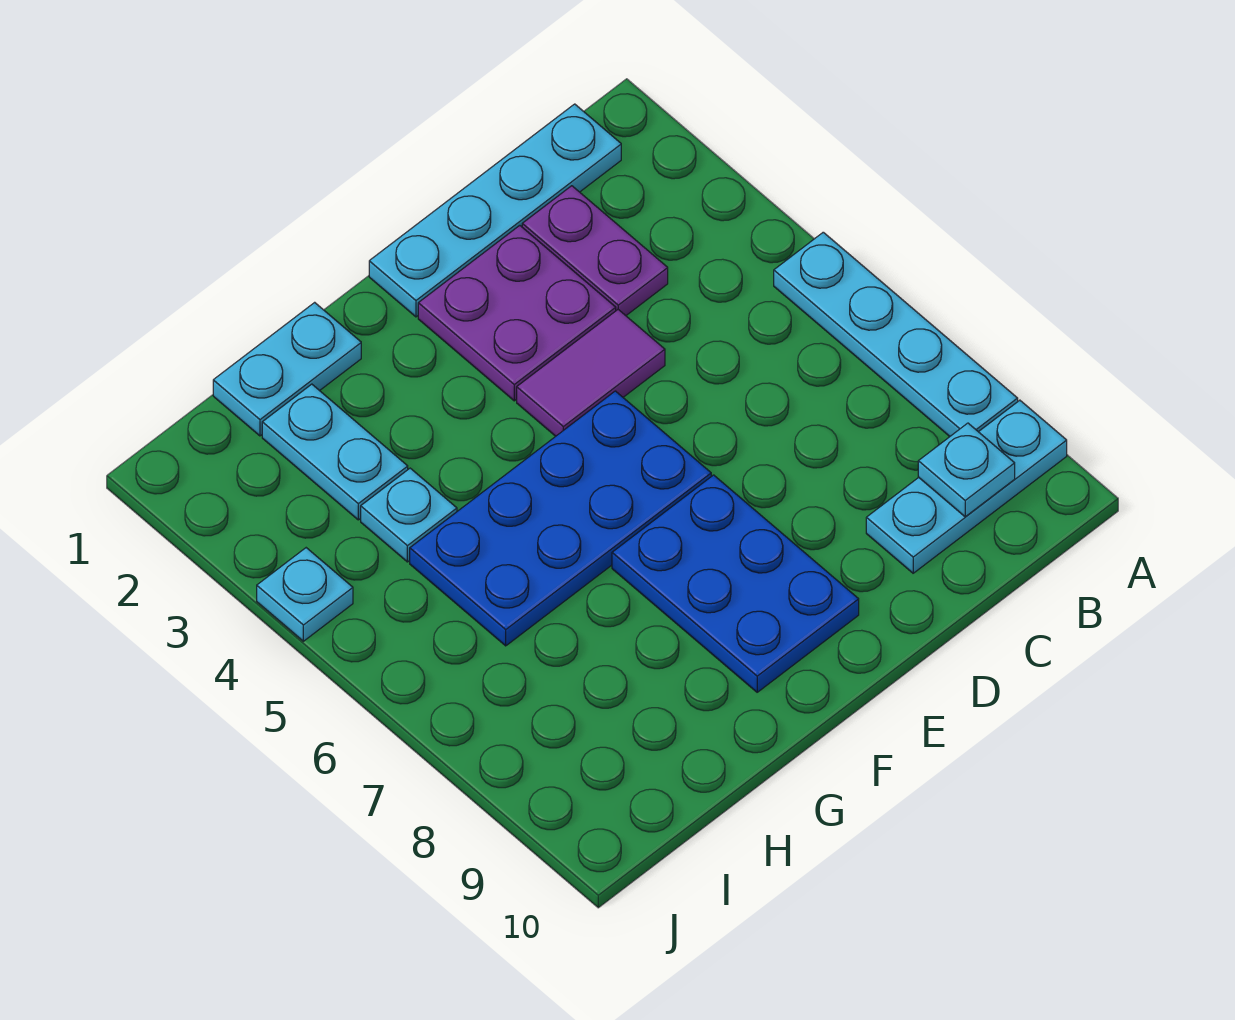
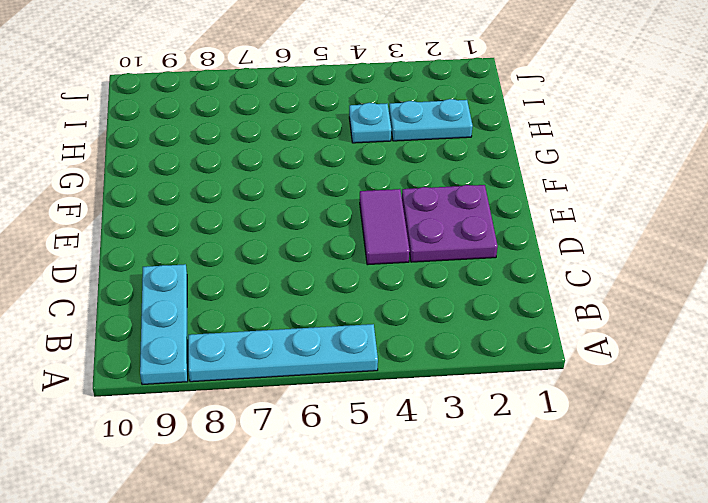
none -> cyan plate B1:E1 level 1
none -> purple plate C2:C3 level 1
none -> blue plate E5:H6 level 1

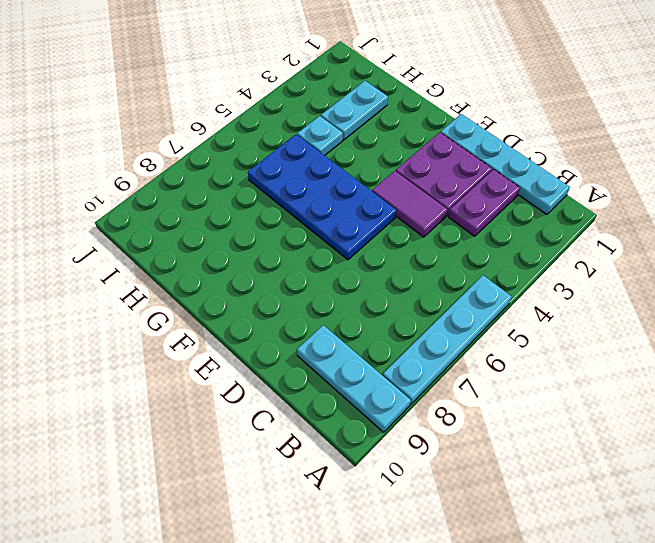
none -> blue plate E7:F9 level 1
none -> cyan plate G1:H1 level 1
none -> cyan plate J4 level 1

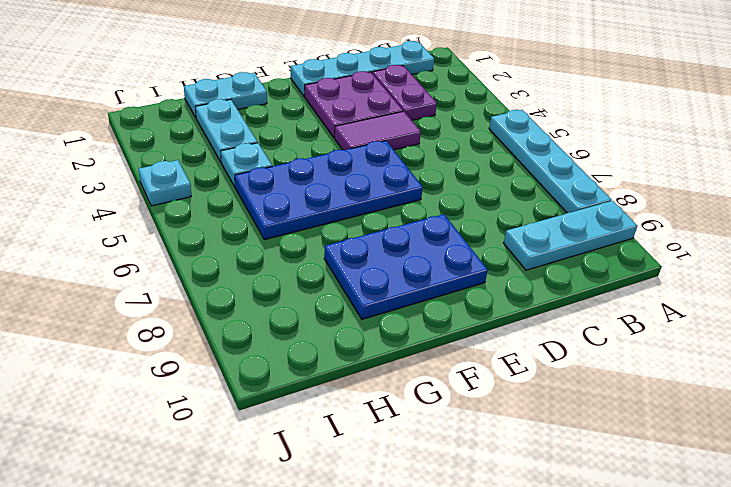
blue plate E8:G9 level 1 -> blue plate E7:F9 level 1
none -> cyan plate B9 level 2

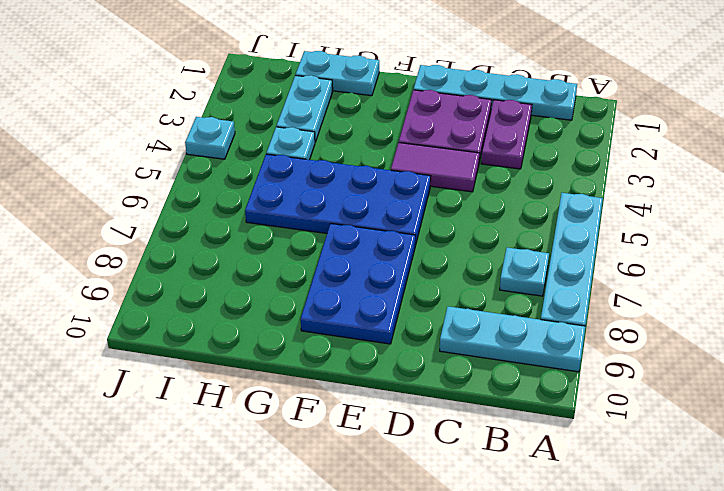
cyan plate B7 level 1 -> cyan plate B9 level 2

